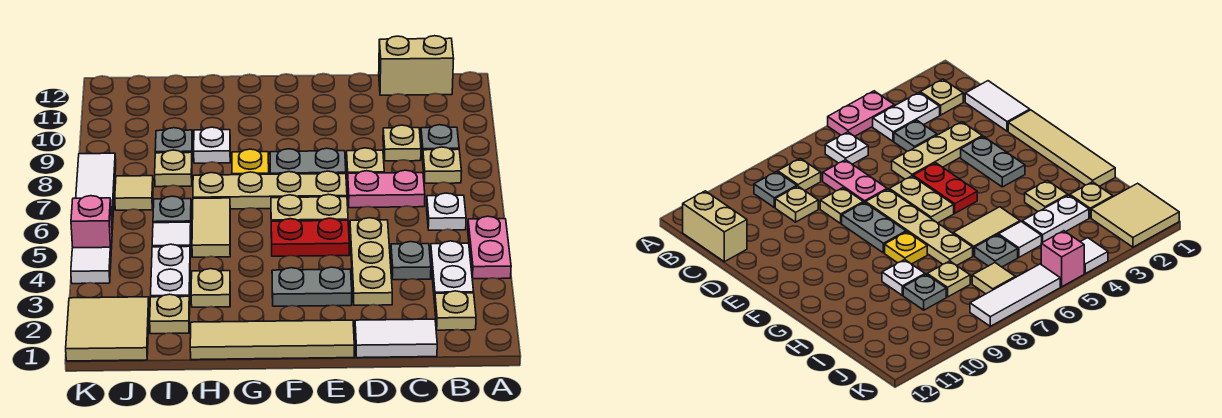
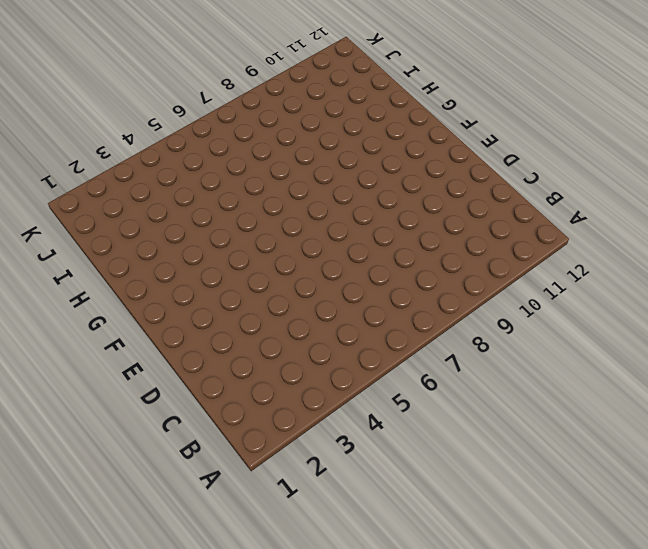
none -> pink plate A4:A5 level 1
none -> tan plate B2 level 1
none -> white plate B3:B4 level 1
none -> white plate B6 level 1

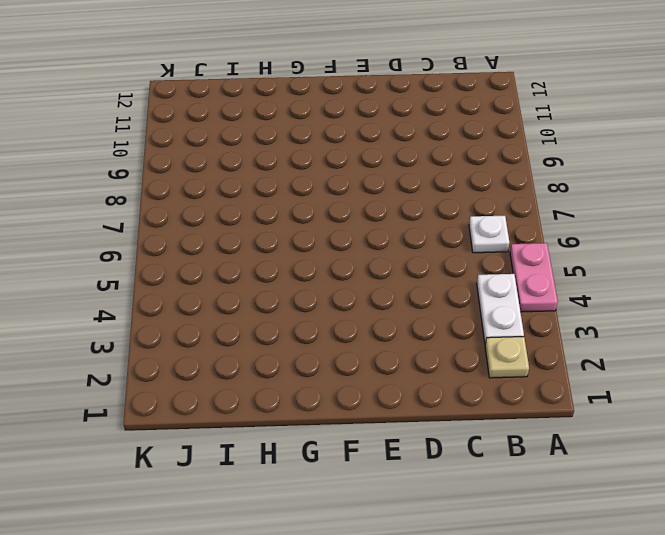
none -> tan plate B8 level 1
none -> grey plate B9 level 1
none -> tan brick B12:C12 level 1
none -> white tile C1:D1 level 1

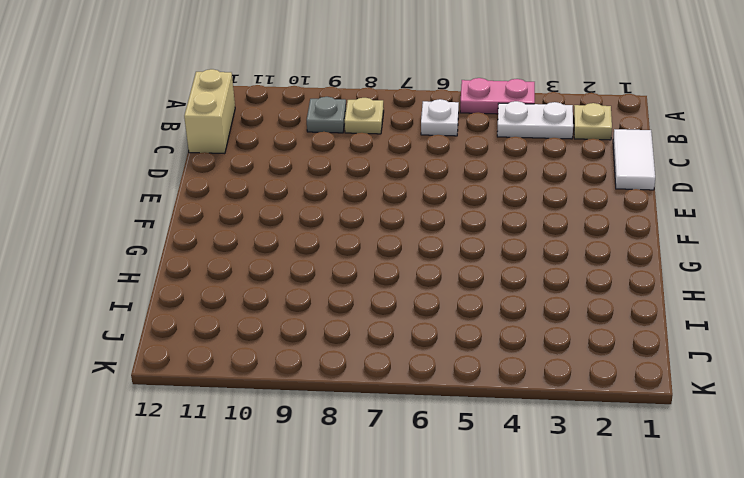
none -> grey plate C4 level 1
none -> pink plate C7:D7 level 1
none -> tan plate C9 level 1
none -> tan plate D3:D5 level 1

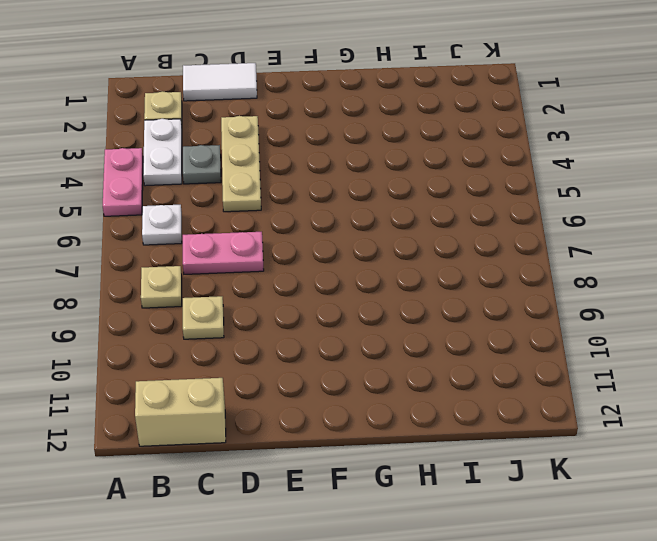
none -> grey plate B9 level 1
none -> tan plate D8 level 1
none -> tan tile E1:H1 level 1
none -> grey plate E3:F3 level 1

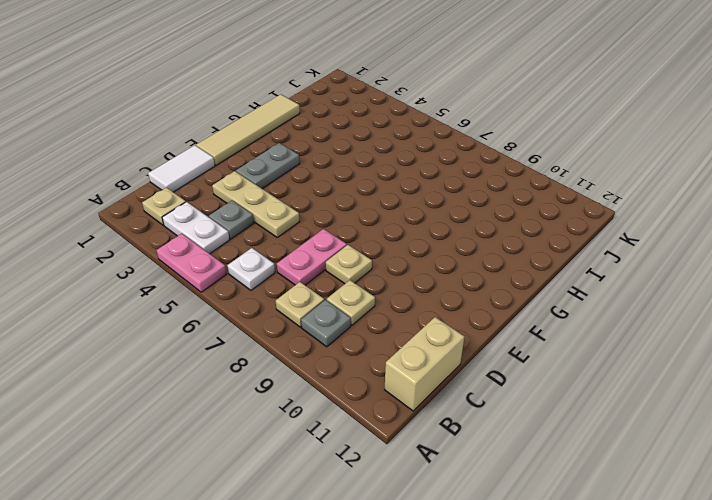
none -> red plate E5:F5 level 1
none -> tan plate E6:F6 level 1
none -> tan plate E7:H7 level 1
none -> grey plate E8:F8 level 1

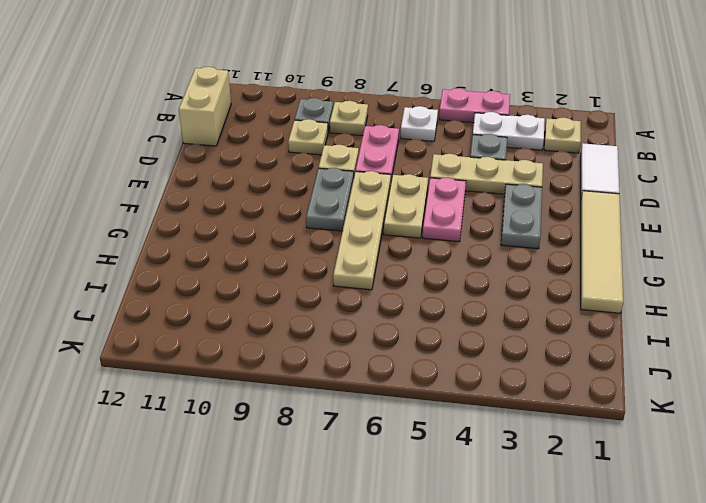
pink plate E5:F5 level 1 -> red plate E5:F5 level 1
none -> yellow plate G8 level 1
none -> tan plate H3 level 1
none -> tan tile H5:H6 level 1
none -> white plate H9 level 1

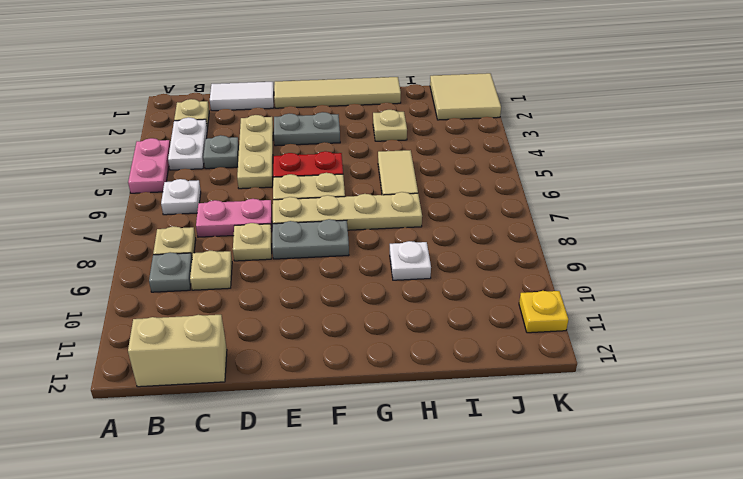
yellow plate K11 level 1 -> yellow plate G8 level 1
none -> tan plate I2 level 1
none -> white plate I3:I4 level 1
none -> white tile I5 level 1
none -> grey plate I6 level 1

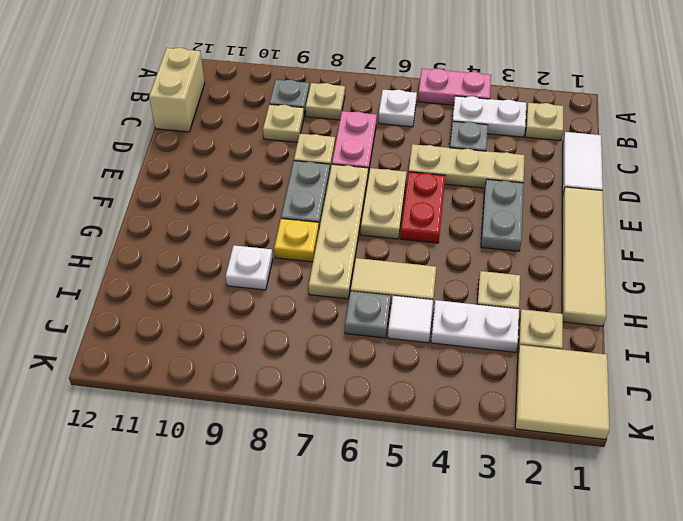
none -> tan plate I8 level 1
none -> grey plate I9 level 1
none -> tan tile J7 level 1
none -> white tile K4 level 1

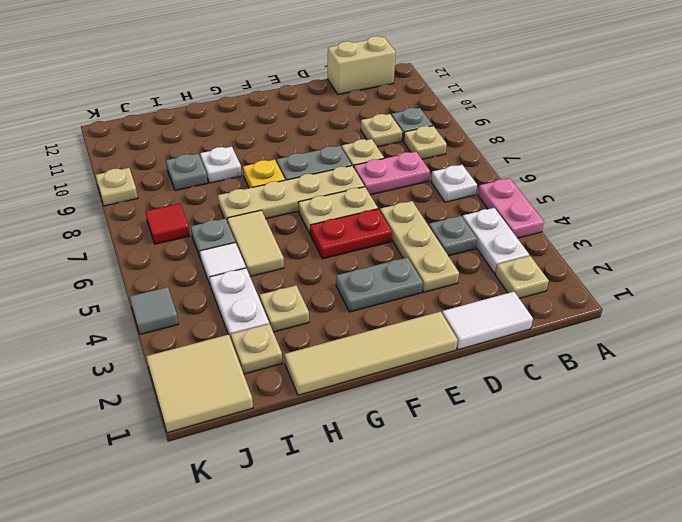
red tile J7 level 1 -> tan tile J7 level 1
grey tile K4 level 1 -> white tile K4 level 1
tan plate K9 level 1 -> tan plate I8 level 1
none -> pink brick K5 level 1
none -> white tile K6:K8 level 1

